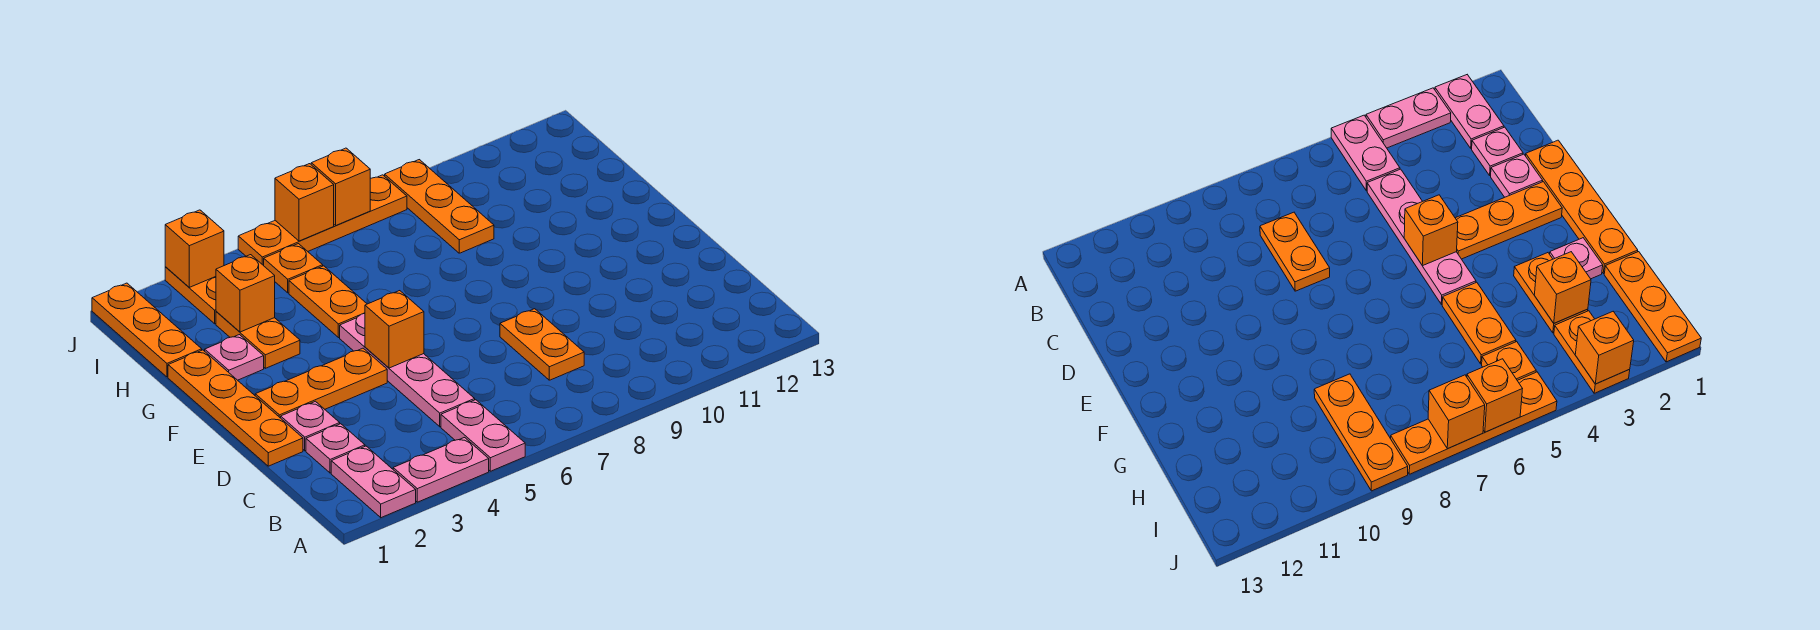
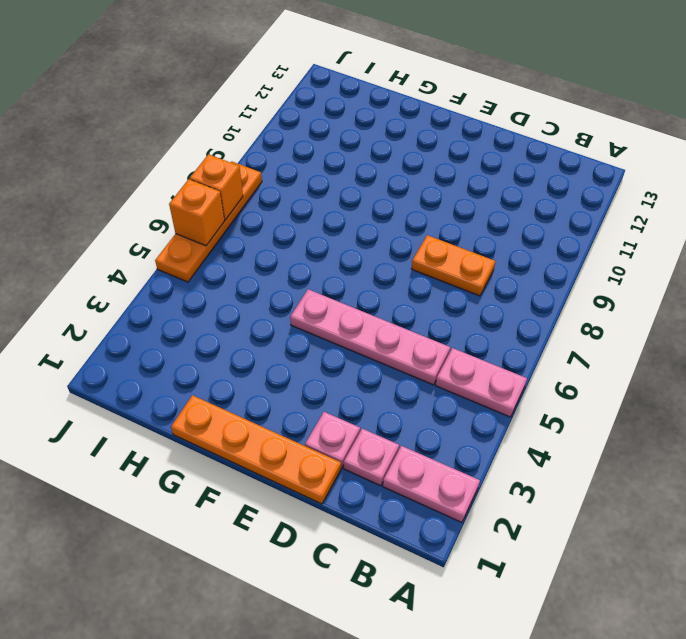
none -> pink plate A3:A4 level 1
none -> orange plate E2:E4 level 1
none -> pink plate G2 level 1

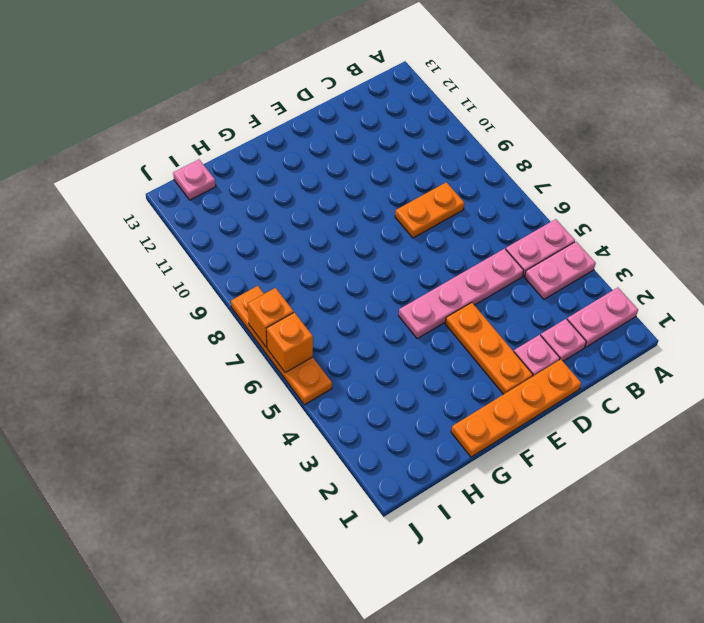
pink plate A4:B4 level 1 -> pink plate A3:A4 level 1
pink plate I13 level 1 -> pink plate G2 level 1
none -> orange plate G3:H3 level 1
none -> orange plate G5:H5 level 1
none -> orange plate H1:J1 level 1

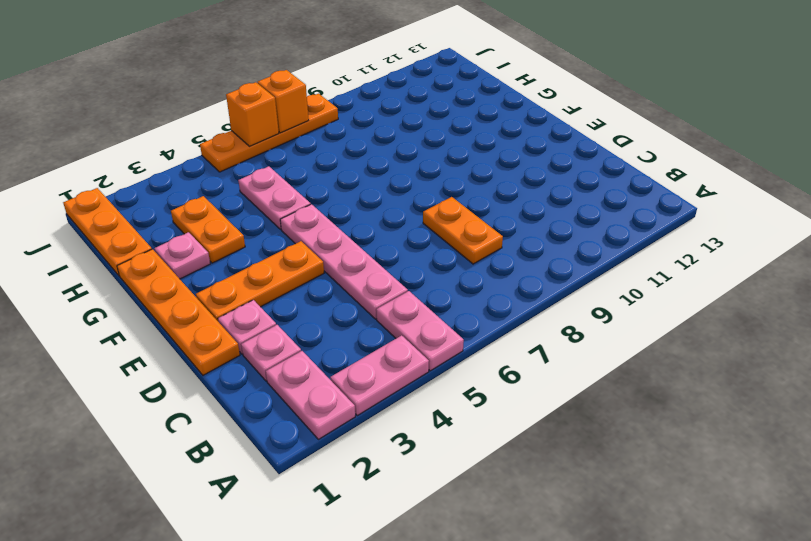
pink plate G5:H5 level 1 -> orange plate G5:H5 level 1
none -> orange plate H9:J9 level 1
none -> orange plate I3:J3 level 1
none -> orange plate I5 level 1

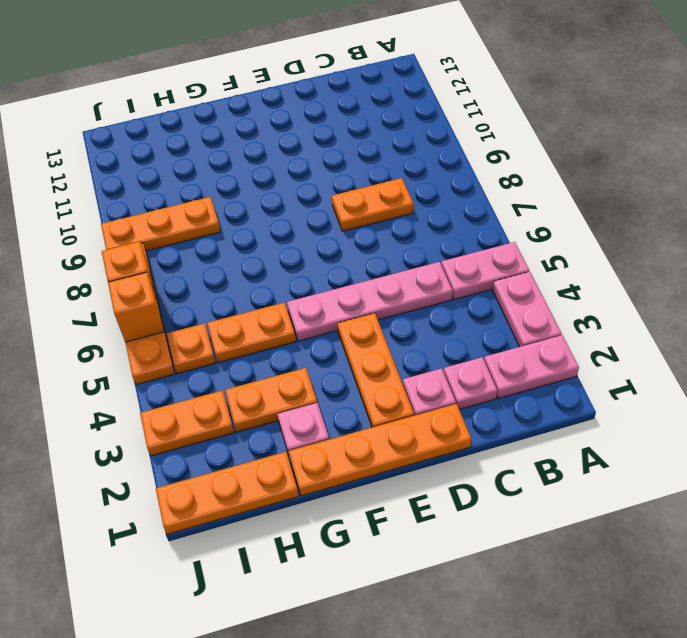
none -> orange brick E5 level 2
none -> orange brick H3 level 2
none -> orange brick J3 level 2

